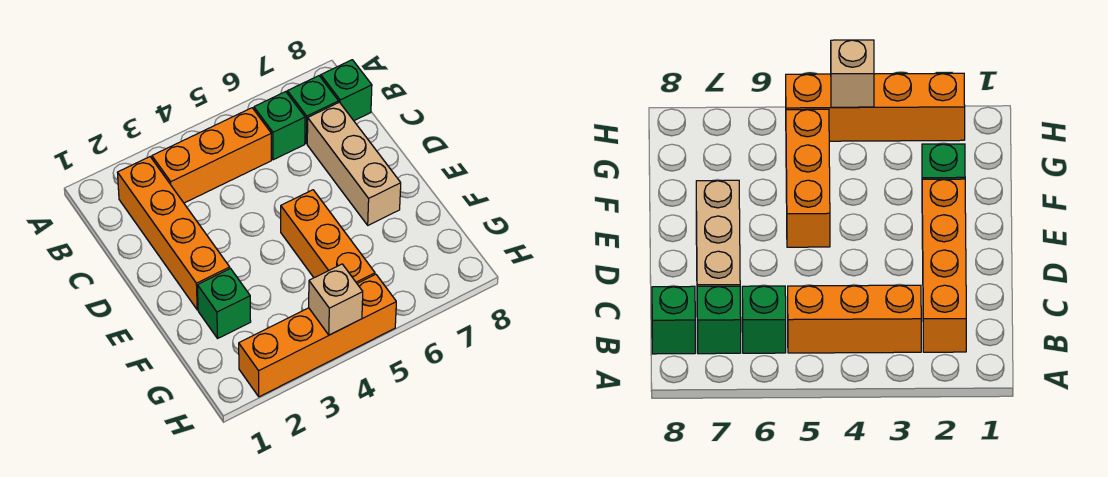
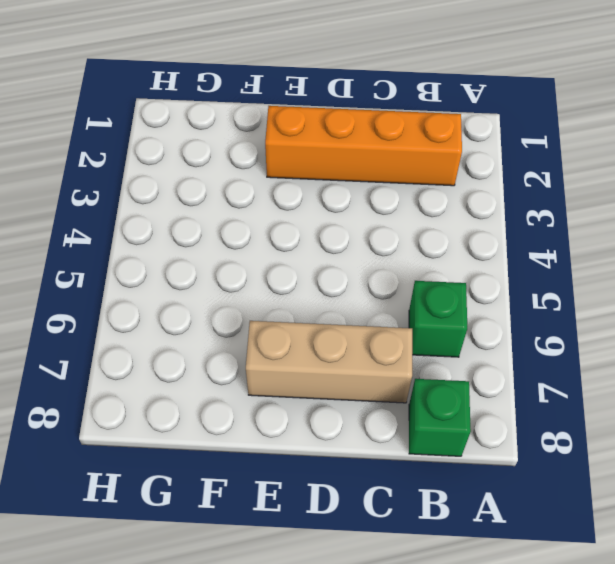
none -> orange brick B3:B5 level 1
none -> green brick B7 level 1

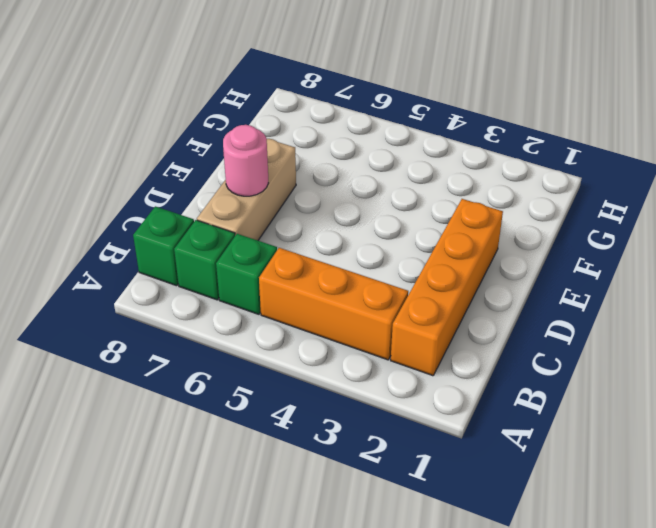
pink round brick D7 level 2 -> none
none -> orange brick E5:G5 level 1
none -> green brick F2 level 1

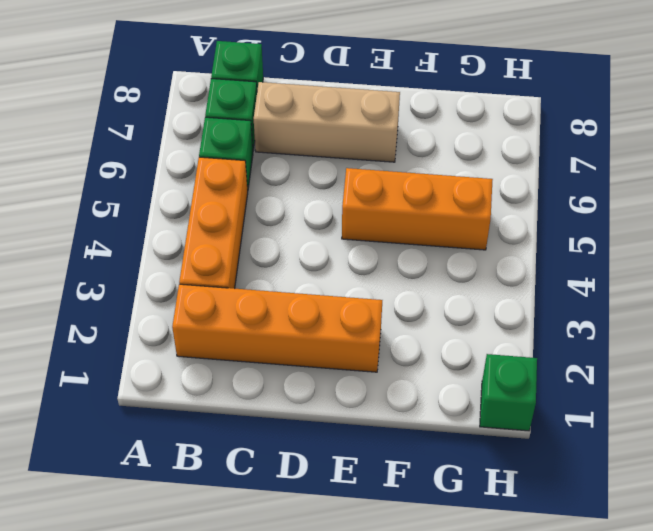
green brick H1 level 1 -> green brick F2 level 1
none -> orange brick H2:H5 level 1
none -> tan brick H4 level 2

